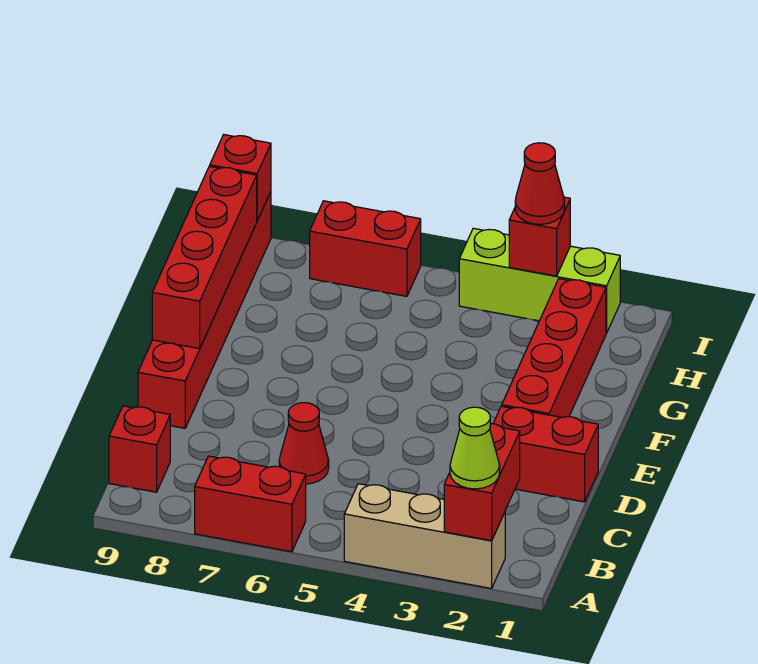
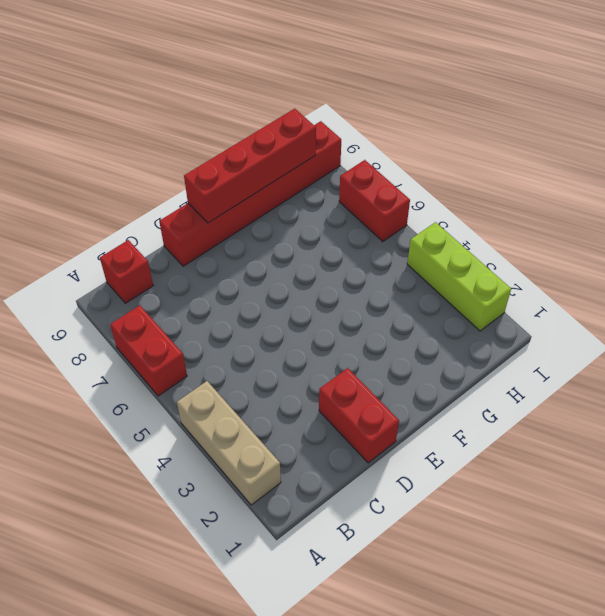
none -> red cone C6 level 1
none -> red brick E2:H2 level 1
none -> red brick A2:B2 level 2

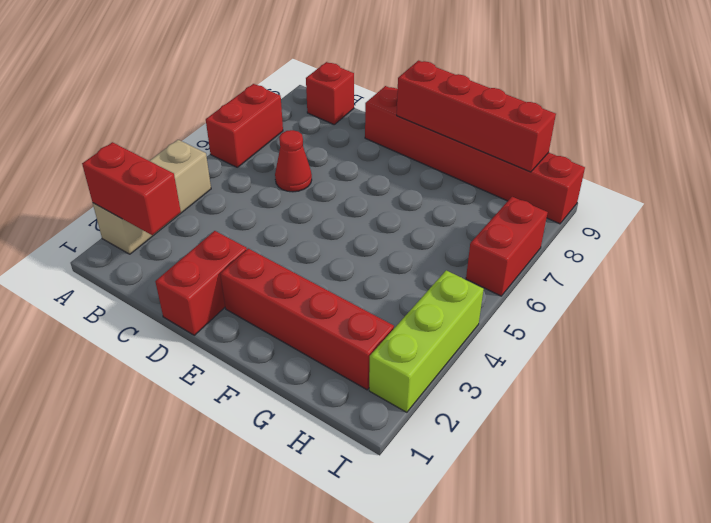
none -> red brick I3 level 2
none -> red brick I9 level 2
none -> lime cone A2 level 3

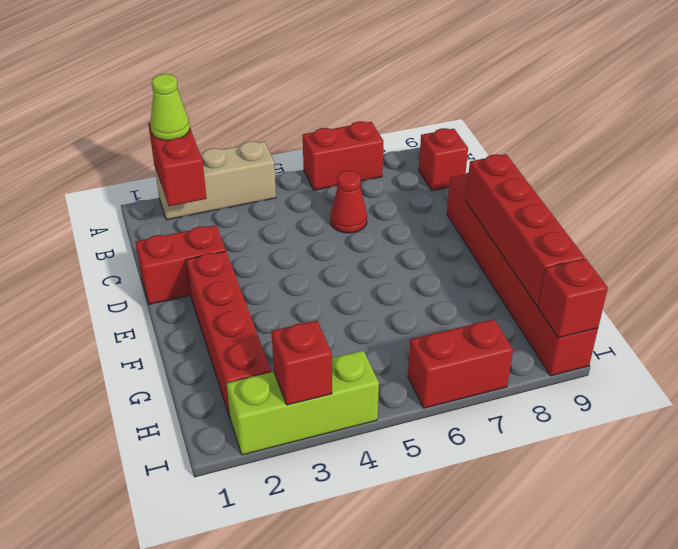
none -> red cone I3 level 3

